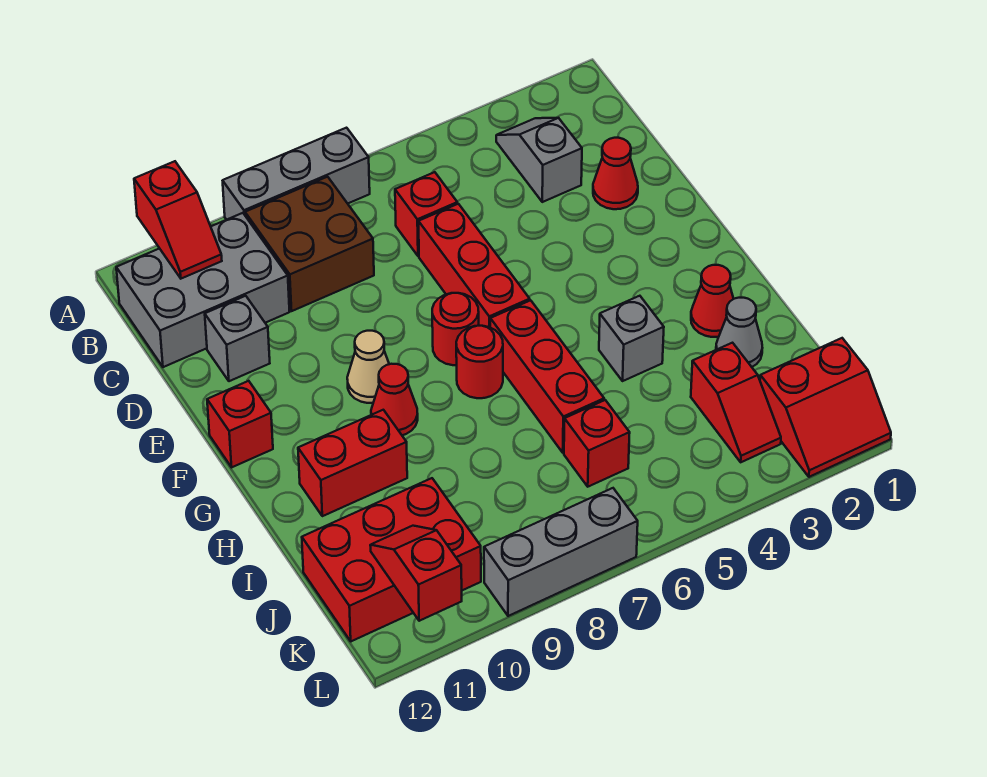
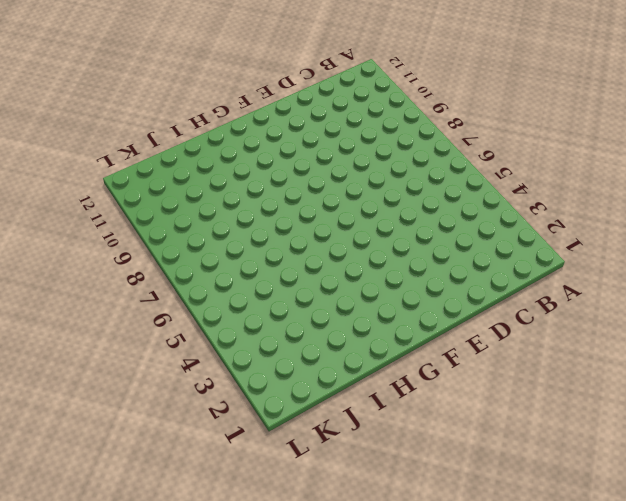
none -> grey brick A7:A9 level 1
none -> grey slope B3:C3 level 1 top C
none -> brown brick B8:C9 level 1

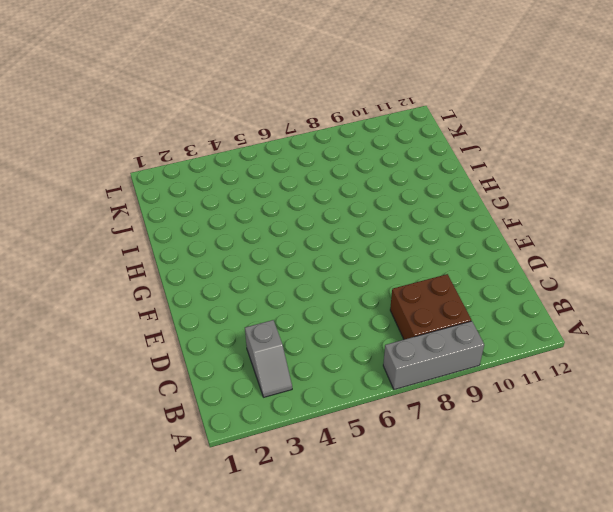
none -> grey brick B10:C12 level 1
none -> red brick C6 level 1
none -> red cone D2 level 1

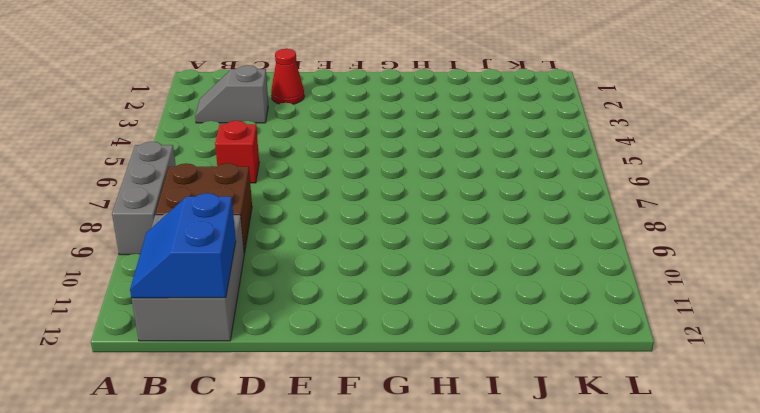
blue slope B11:C12 level 2 top C -> red slope A11:B11 level 2 top A
none -> red brick D6:F6 level 1
none -> grey brick D11 level 1
none -> red round brick F7 level 1

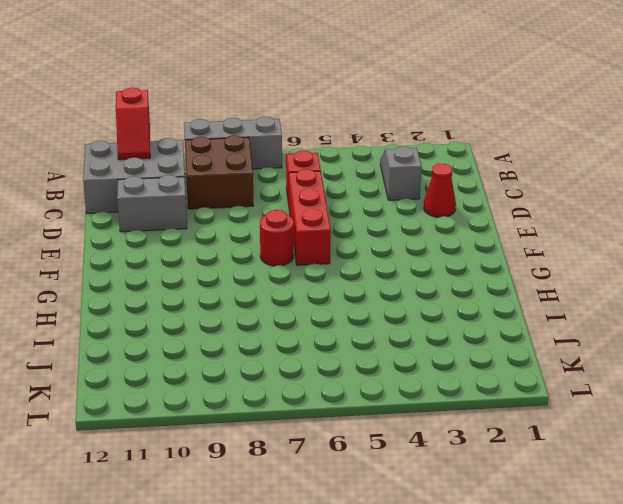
grey brick D10:D11 level 1 -> grey brick D11 level 1
none -> tan cone F9 level 1
none -> red brick F12 level 1
none -> red brick G6:I6 level 1

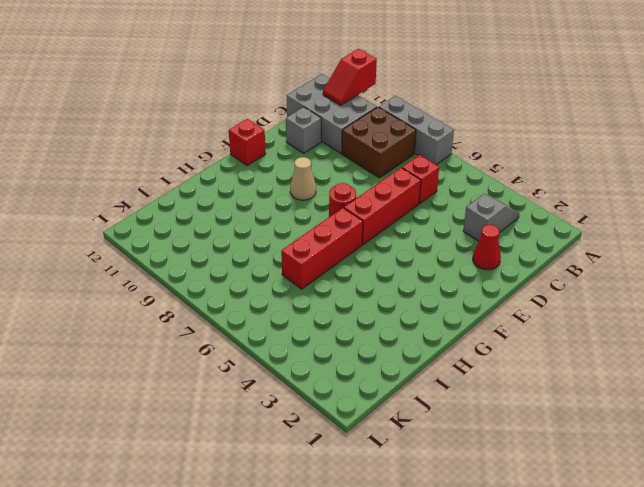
none -> red round brick G7 level 1
none -> red cone G9 level 1
none -> red cone H2 level 1

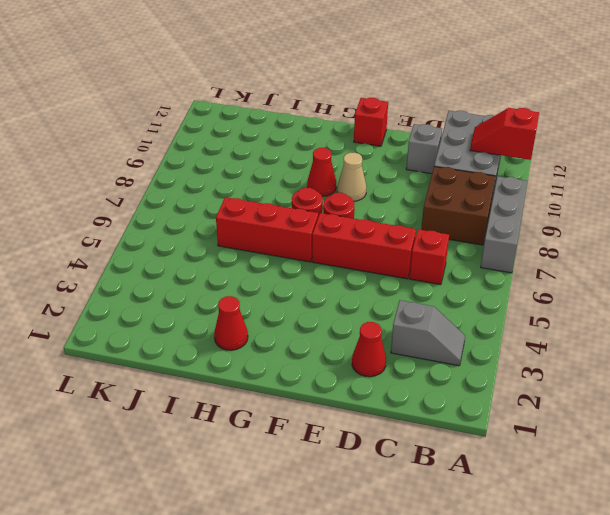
none -> grey brick H4 level 1
none -> red brick H10:H11 level 1
none -> grey cone I2 level 1

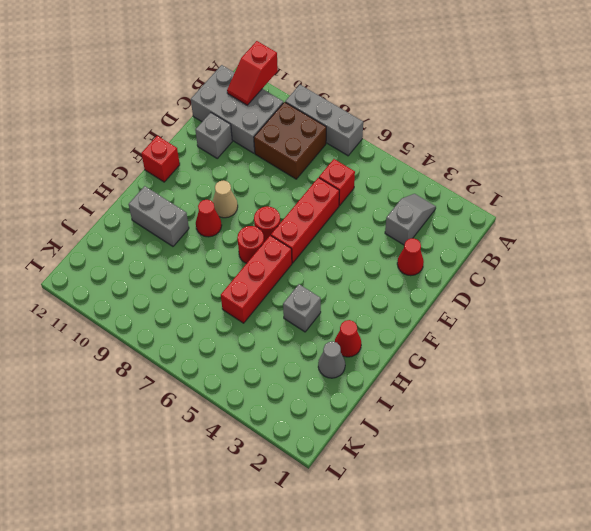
grey brick H10:H11 level 1 -> red brick H10:H11 level 1
none -> red slope J3:K3 level 1 top J
none -> red brick J6 level 1
none -> red brick J10:K12 level 1

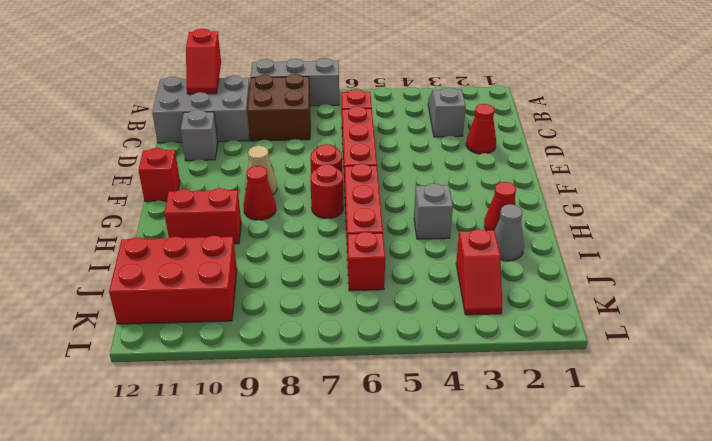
none -> red slope K1:L2 level 1 top K
none -> grey brick L7:L9 level 1
none -> red slope K11:L11 level 2 top L

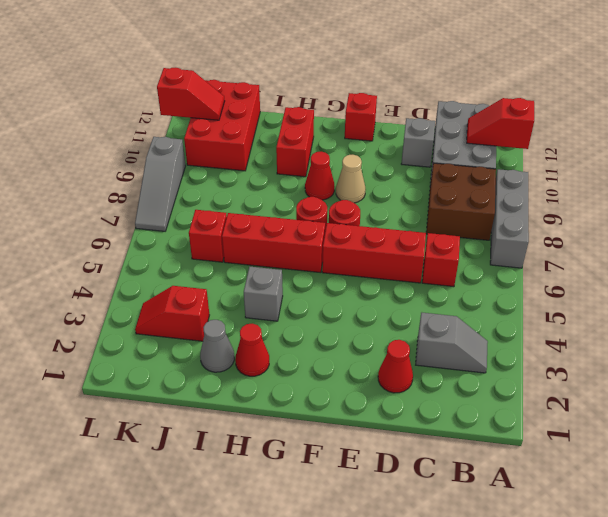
grey slope L7:L9 level 1 top 9 -> grey brick L7:L9 level 1
none -> red slope K1:L2 level 1 top K

